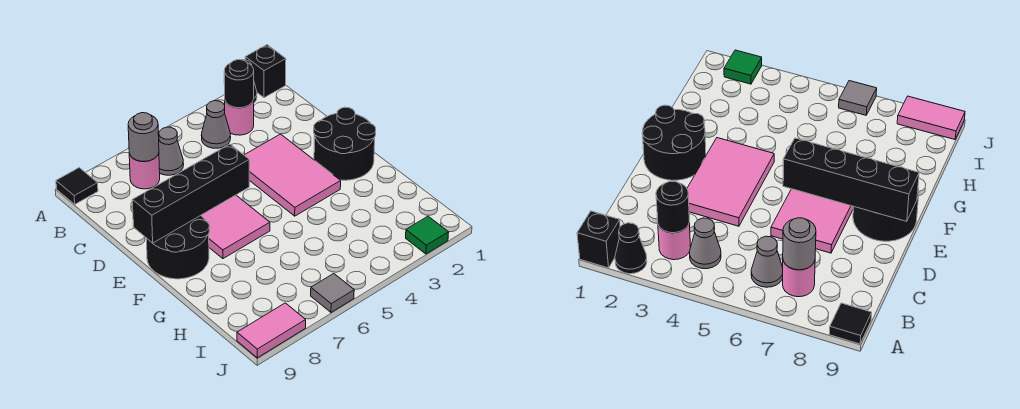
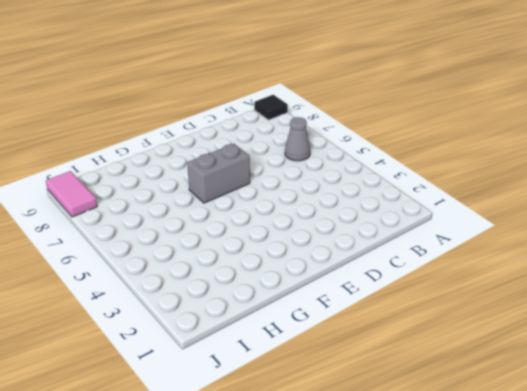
grey brick E6:F6 level 1 -> pink tile D6:F7 level 1
none -> black brick A1 level 1
none -> black cone A2 level 1
none -> pink round brick B3 level 1

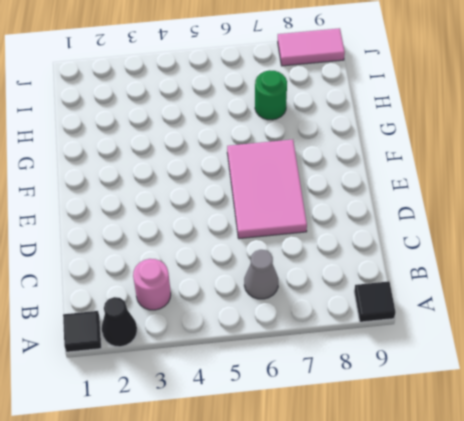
black tile A1 level 1 -> black brick A1 level 1
green round brick H7 level 1 -> none
none -> grey cone B4 level 1
none -> pink round brick B7 level 1
none -> pink tile D3:F4 level 1

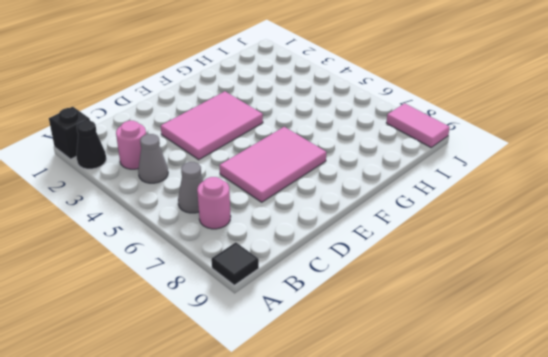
none -> black round brick E1:F2 level 1
none -> black round brick E8:F9 level 1
none -> green tile J2 level 1

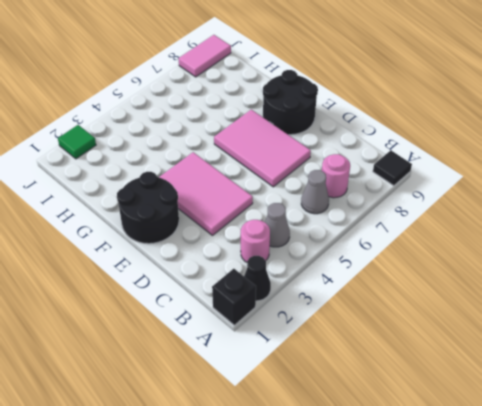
none -> grey tile J6 level 1
none -> black round brick B3 level 2
none -> grey round brick B7 level 2

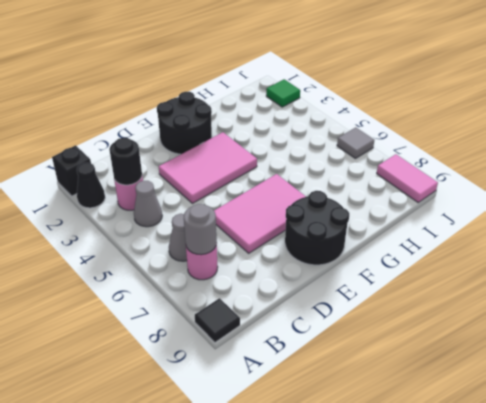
none -> black brick E6:E9 level 2

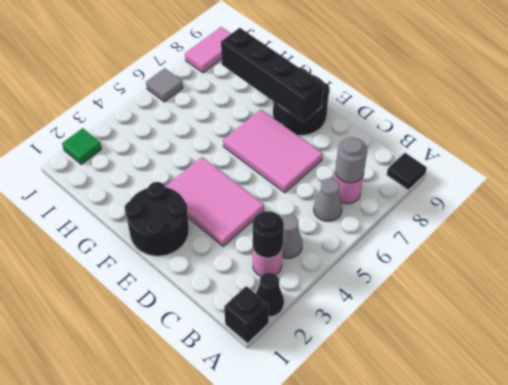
black brick E8:H8 level 2 -> black brick E6:E9 level 2

